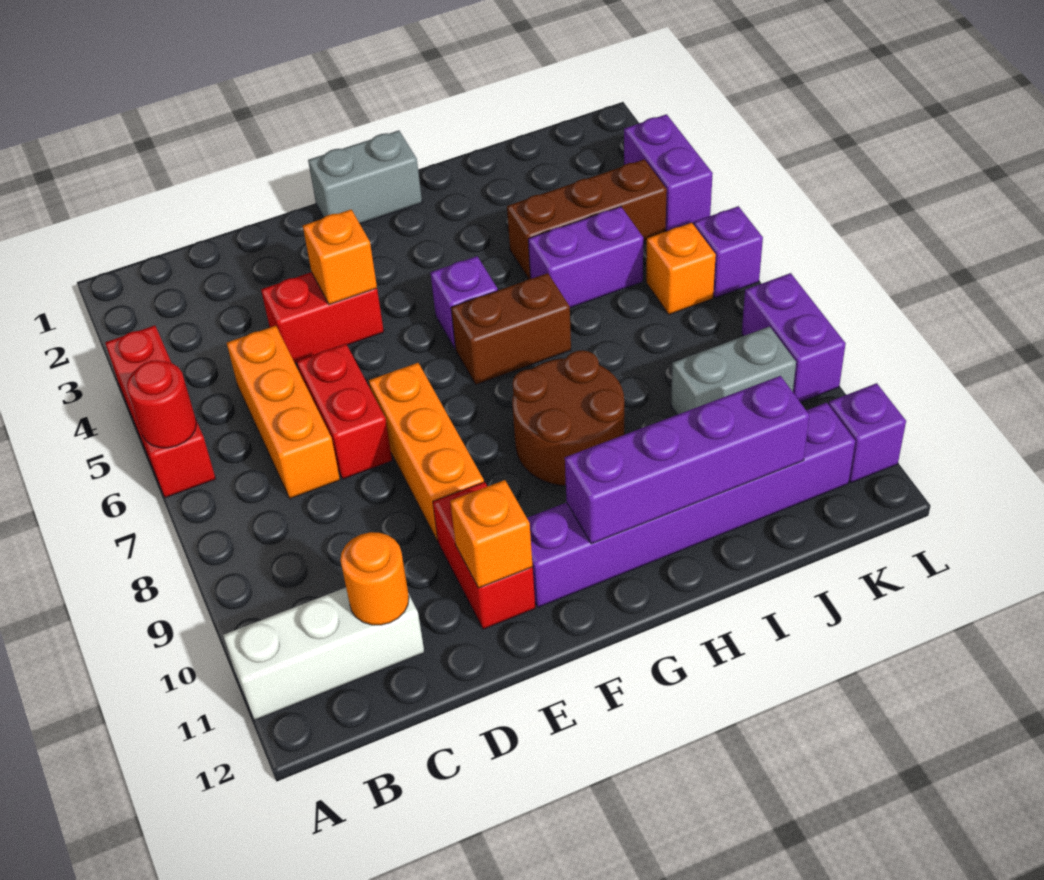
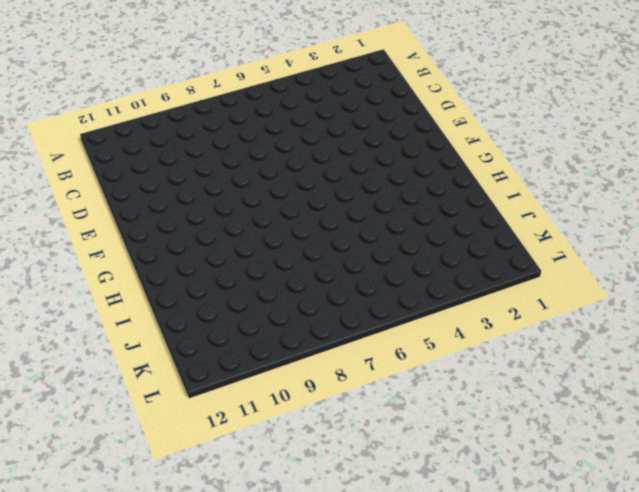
none -> red brick A4:A6 level 1
none -> white brick A11:C11 level 1
none -> orange brick C5:C7 level 1

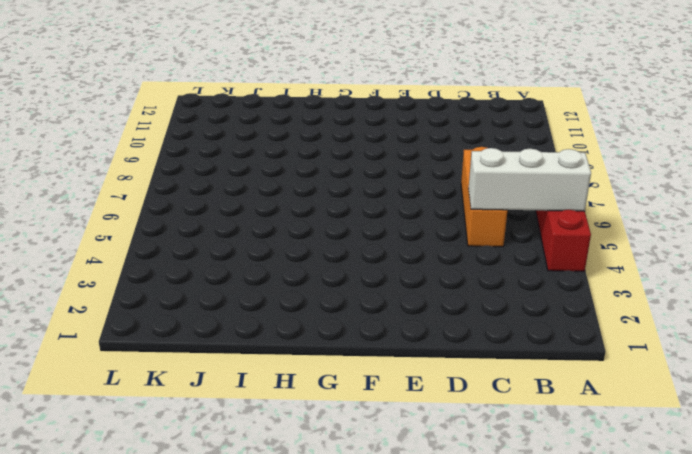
white brick A5:C5 level 2 -> white brick A11:C11 level 1
none -> red brick D4:E4 level 1
none -> red brick D6:D7 level 1
none -> orange brick E7:E9 level 1

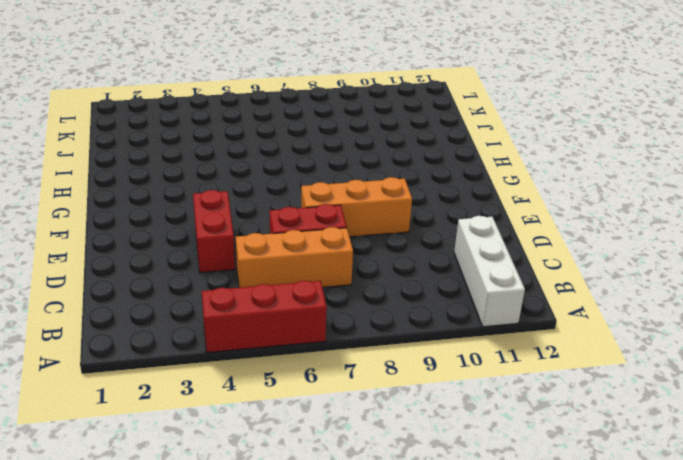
none -> red brick E10:E11 level 1
none -> grey brick F1:G1 level 1
none -> purple brick F11:K11 level 1

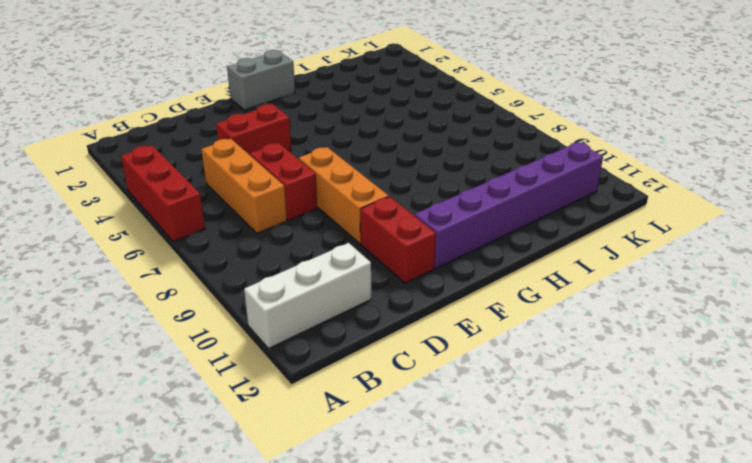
none -> purple brick G5 level 1
none -> brown brick G6:H6 level 1
none -> brown round brick G8:H9 level 1

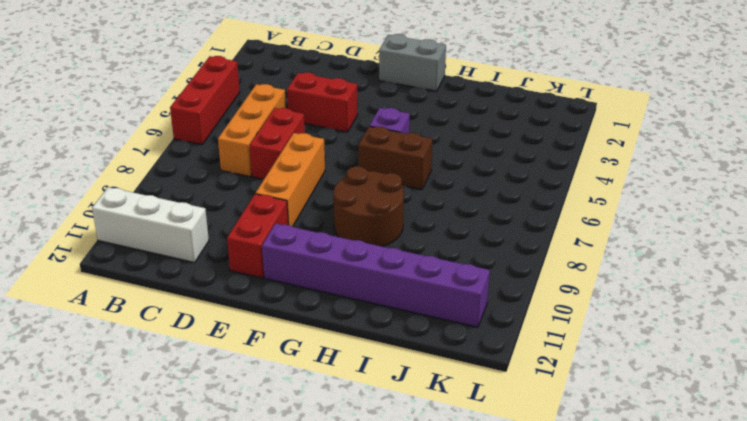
none -> brown brick I4:K4 level 1
none -> purple brick I5:J5 level 1
none -> grey brick J9:K9 level 1

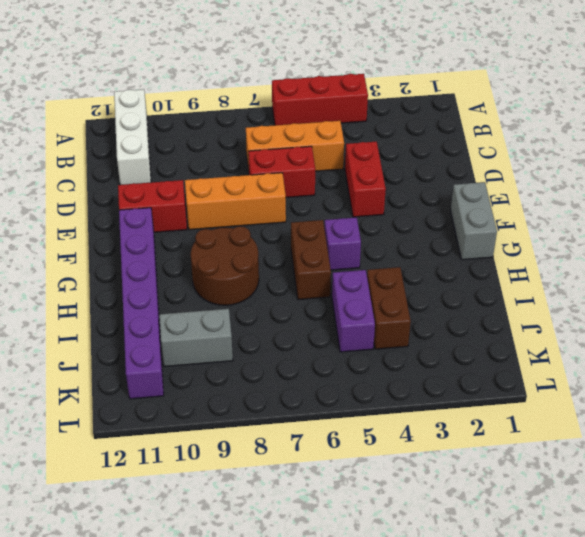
brown brick I4:J4 level 1 -> brown brick I4:K4 level 1
grey brick J9:J10 level 1 -> grey brick J9:K9 level 1
none -> orange brick K6 level 1
none -> purple brick L3:L4 level 1
none -> purple brick L6 level 1

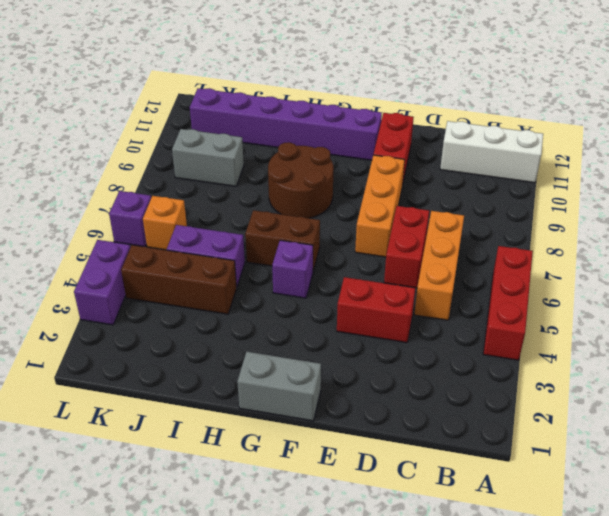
none -> purple brick L8:L9 level 1
none -> purple brick L11 level 1
none -> red round brick A6 level 2

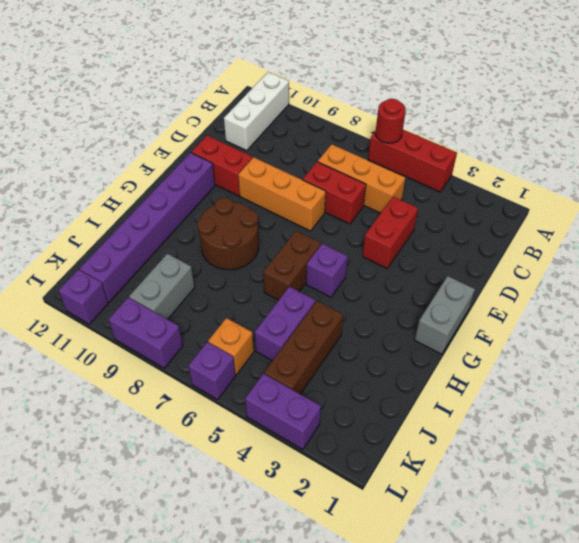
none -> orange round brick C11 level 2
none -> orange brick E4 level 2
none -> orange brick E11 level 2

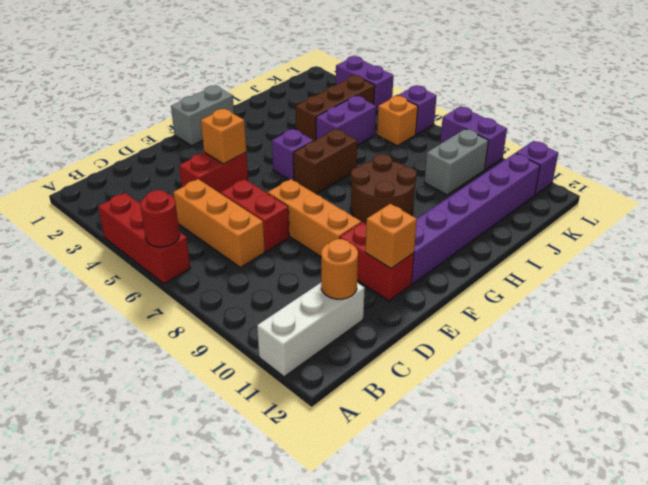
none -> purple brick G11:J11 level 2

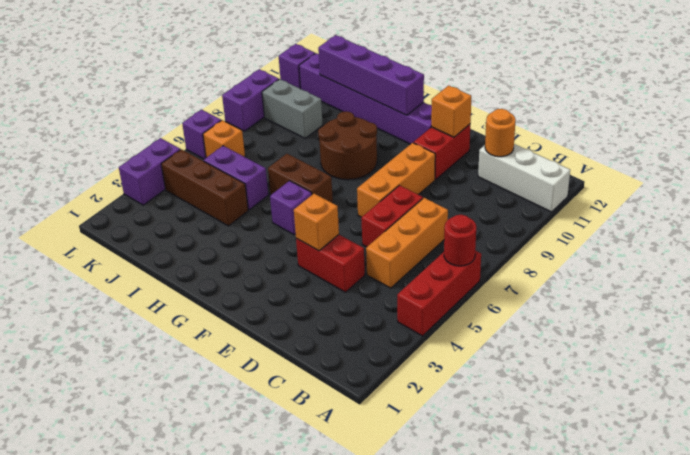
none -> grey brick F1:G1 level 1

